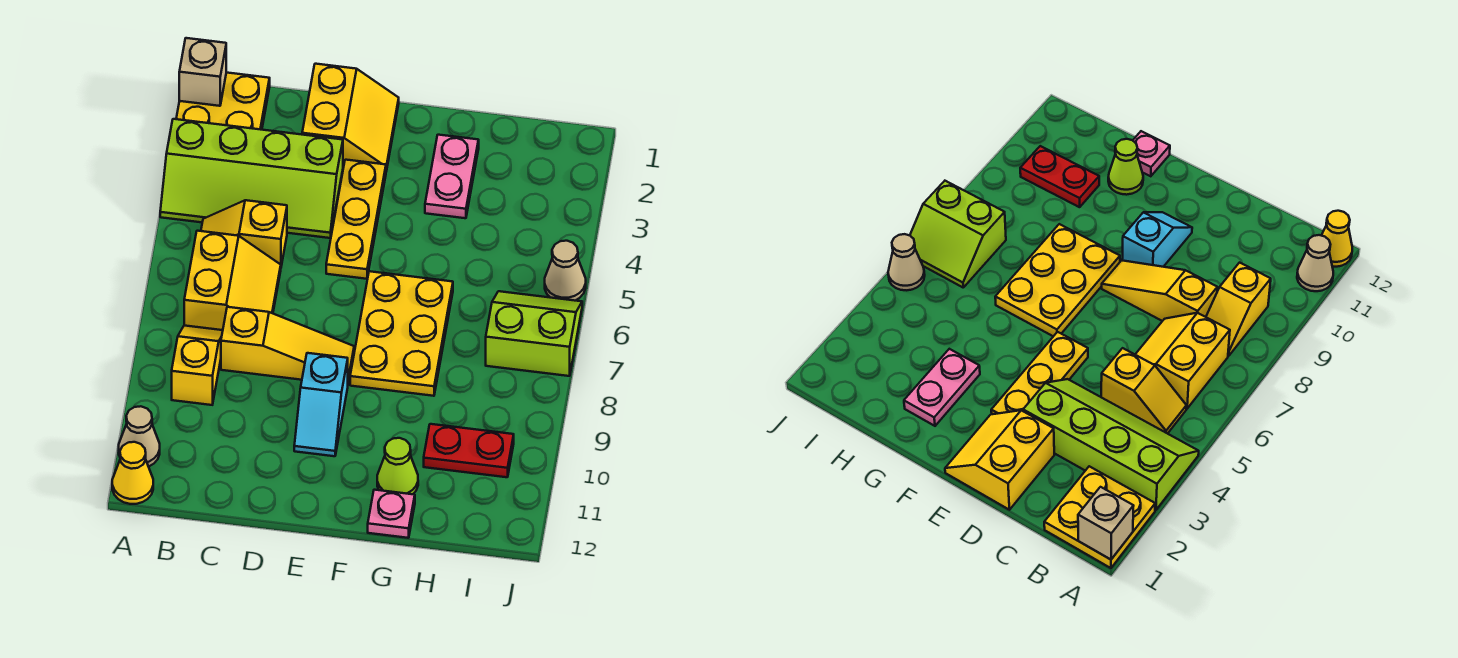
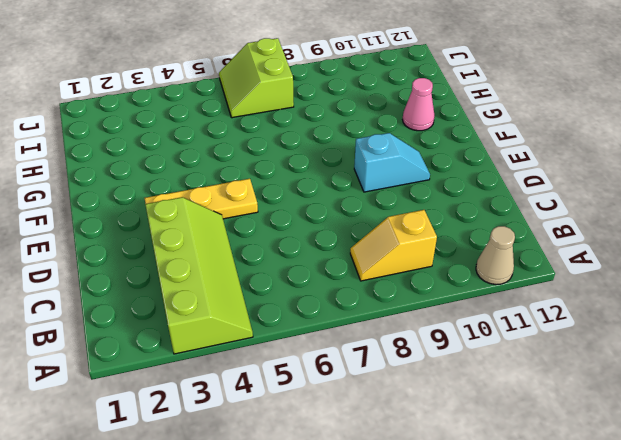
pink cone G11 level 1 -> lime cone G11 level 1
none -> yellow plate A1:B2 level 1
none -> yellow cone A12 level 1
none -> yellow slope B5:C5 level 1 top C

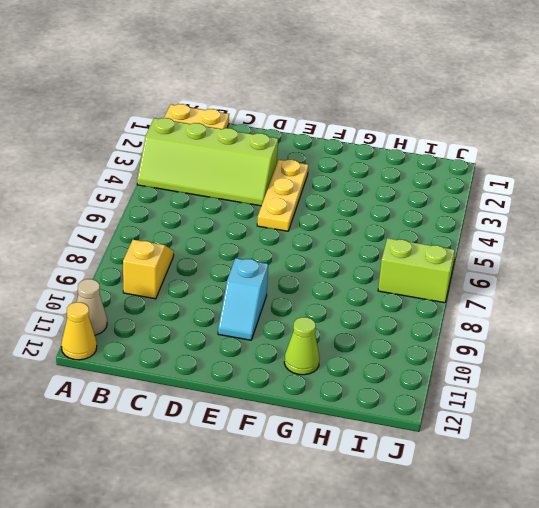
none -> yellow slope B5:C5 level 1 top C
none -> yellow slope B6:C7 level 1 top B
none -> yellow slope C8:E8 level 1 top C

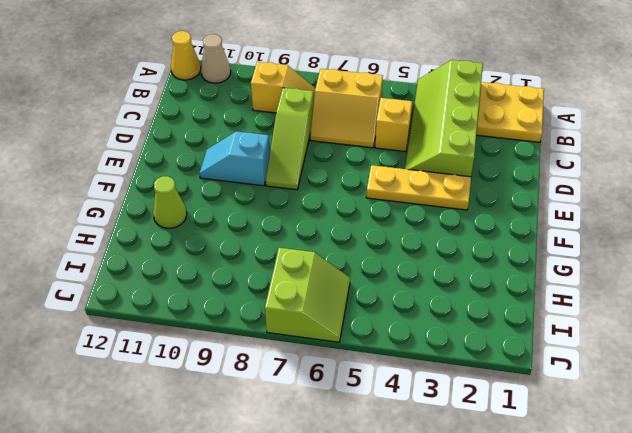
lime slope C8:E8 level 1 top C -> yellow slope C8:E8 level 1 top C
none -> yellow slope D1:E2 level 1 top D
none -> yellow plate F6:G8 level 1
none -> pink plate G2:G3 level 1

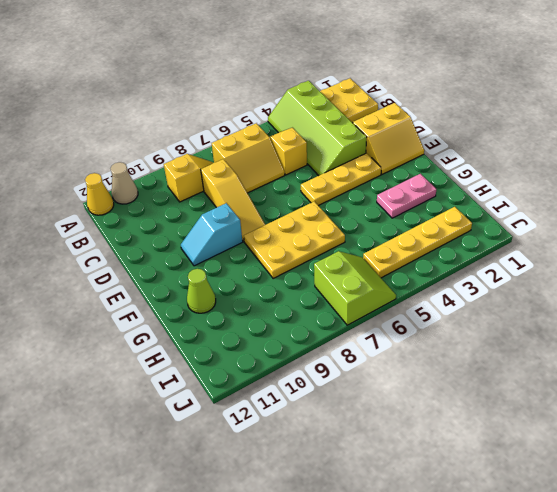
yellow plate I2:I5 level 1 -> none
none -> pink plate G12 level 1
none -> red plate H10:I10 level 1
none -> tan cone J5 level 1

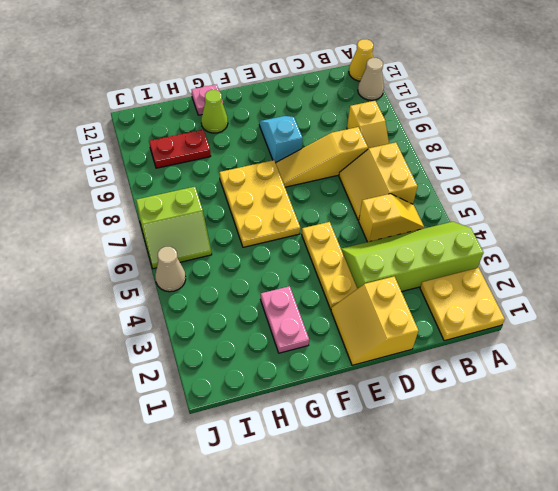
none -> tan brick A1 level 2

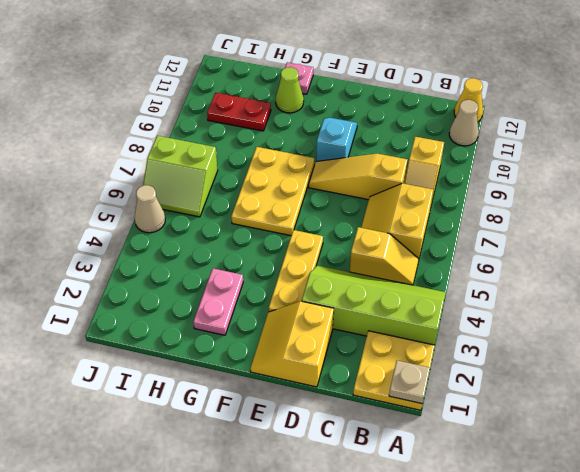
tan plate A1 level 2 -> tan brick A1 level 2

